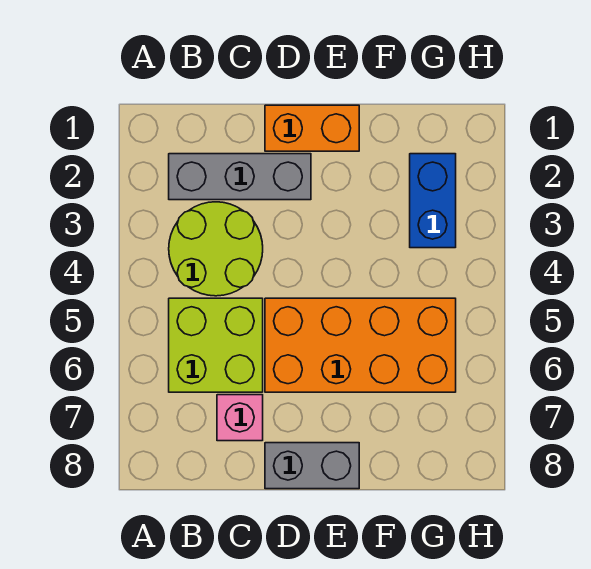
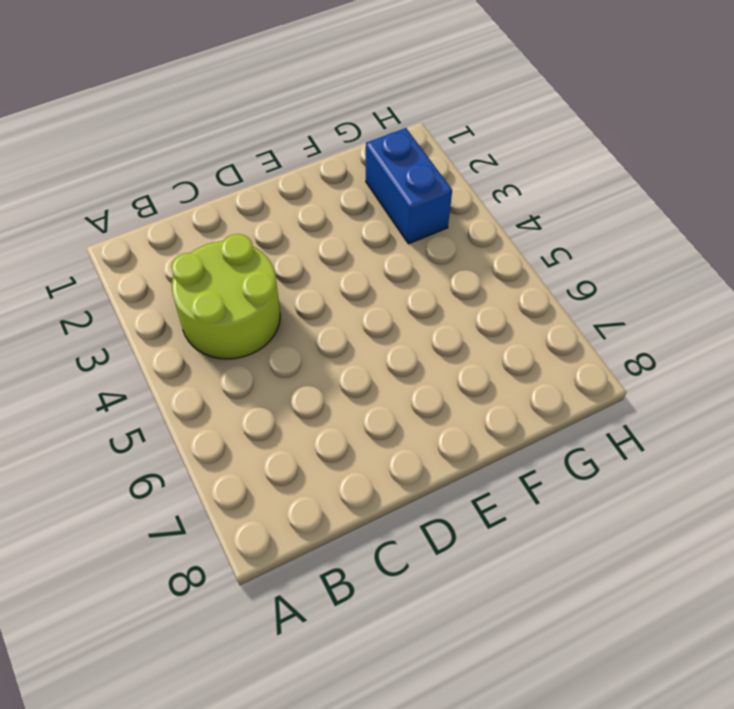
none -> grey brick B2:D2 level 1
none -> lime brick B5:C6 level 1

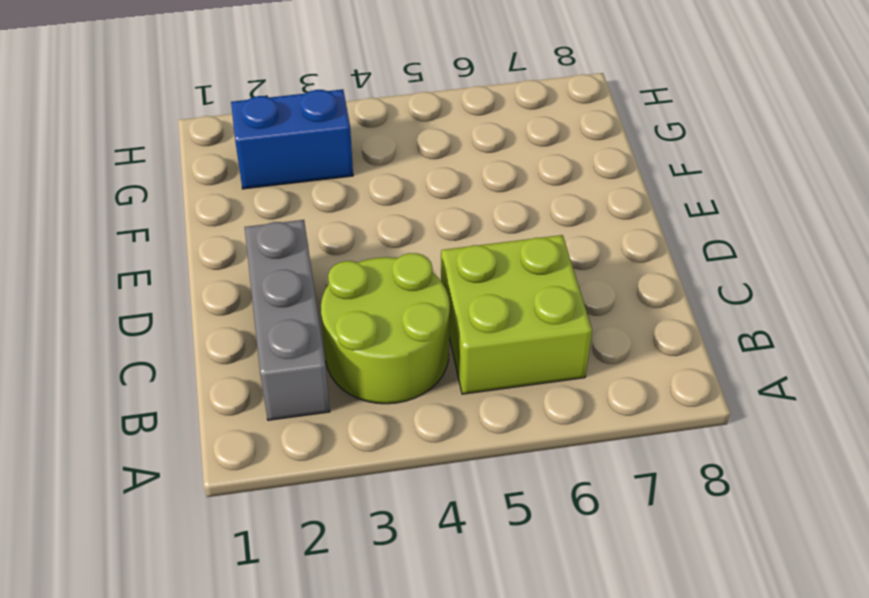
none -> pink brick C7 level 1
none -> orange brick D1:E1 level 1

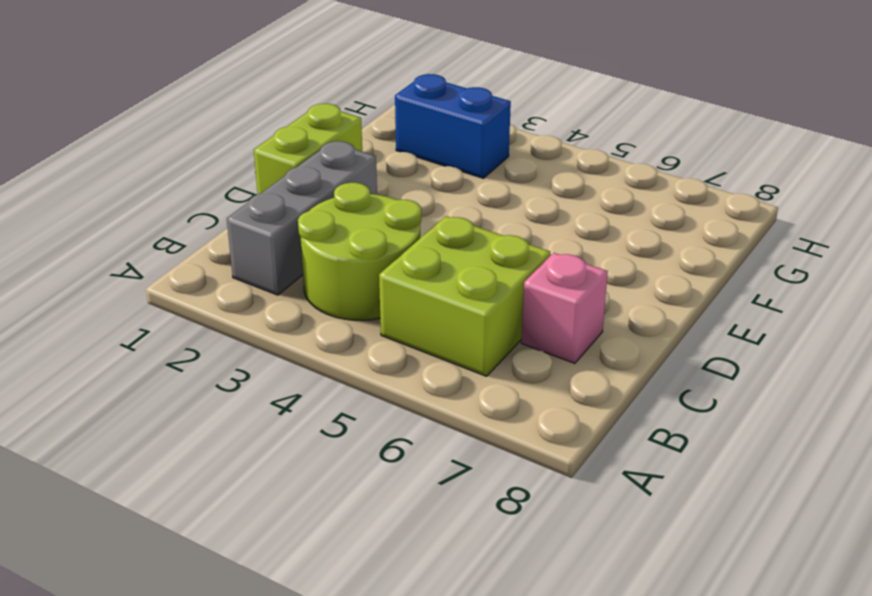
lime brick D1:E1 level 1 -> orange brick D1:E1 level 1
none -> orange brick D5:G6 level 1
none -> grey brick D8:E8 level 1

